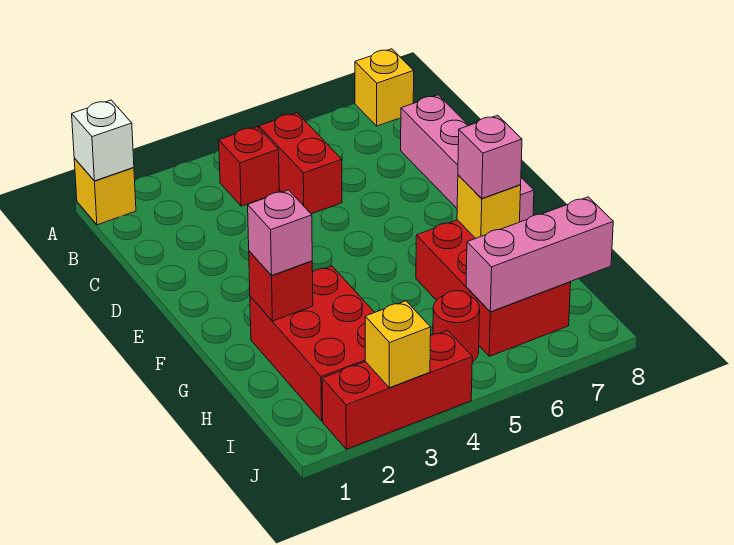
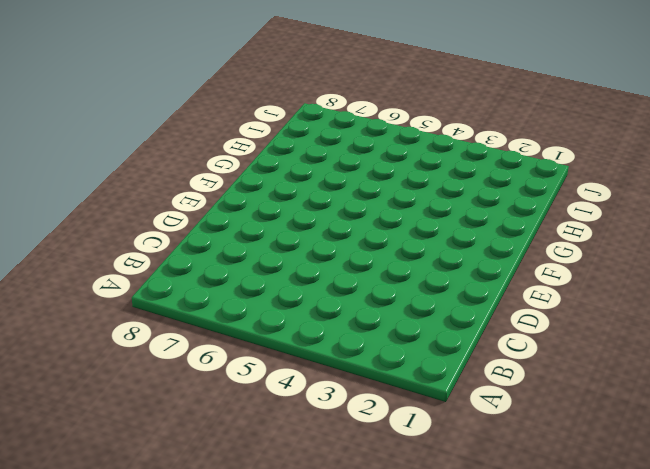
none -> yellow brick A1 level 1
none -> yellow brick A8 level 1
none -> red brick B4 level 1

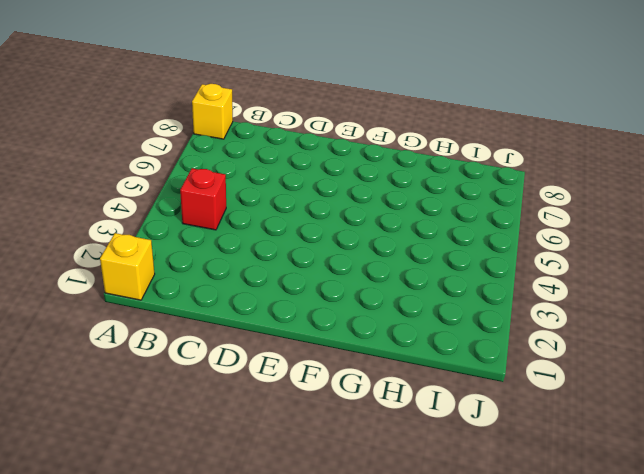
none -> red brick B5:C5 level 1
none -> pink brick C8:F8 level 1
none -> red brick G2:I3 level 1

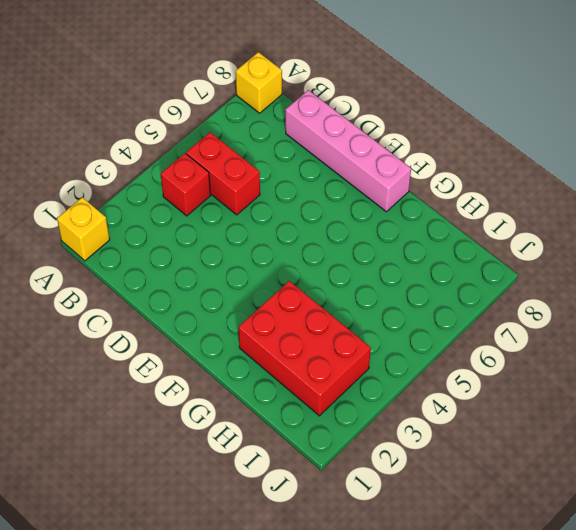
none -> red brick G6:I7 level 1
none -> red round brick I5 level 1
none -> red brick J2:J4 level 1

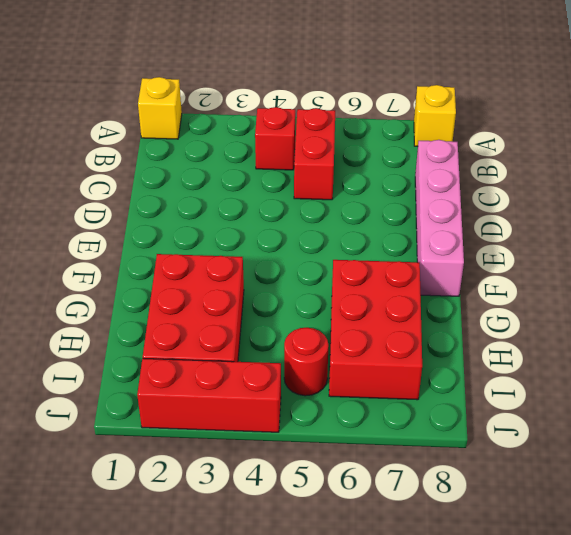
none -> white brick A1 level 2
none -> red brick G2 level 2
none -> yellow brick G7 level 2

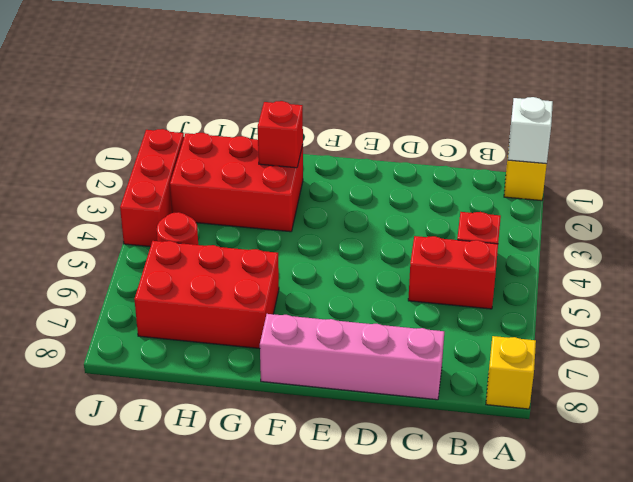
none -> yellow brick G7 level 2
none -> pink brick I6:I8 level 2
none -> yellow brick J3 level 2

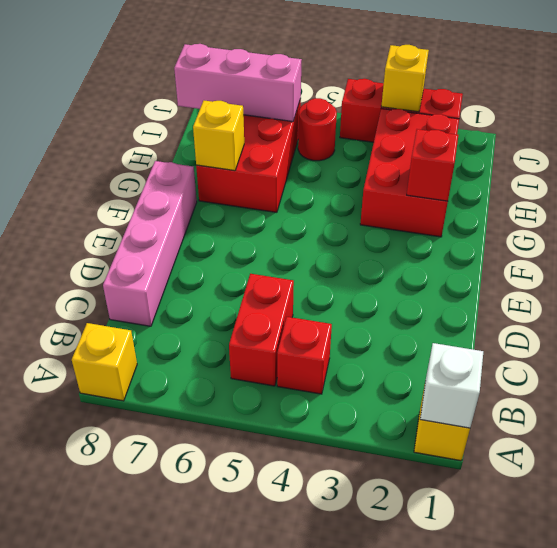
none -> pink brick G2 level 3
none -> pink brick G7 level 3

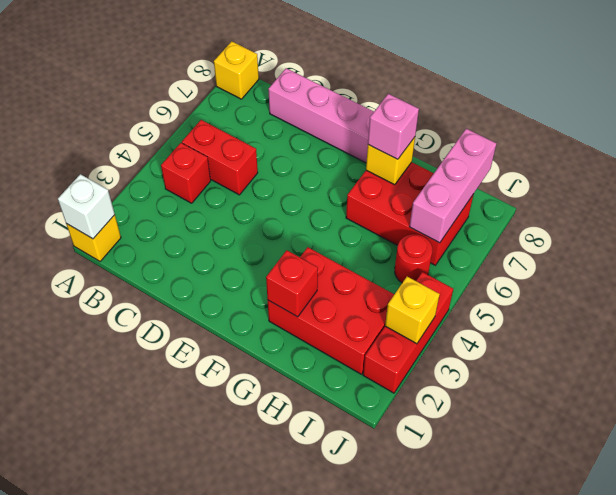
none -> pink brick G2 level 3

